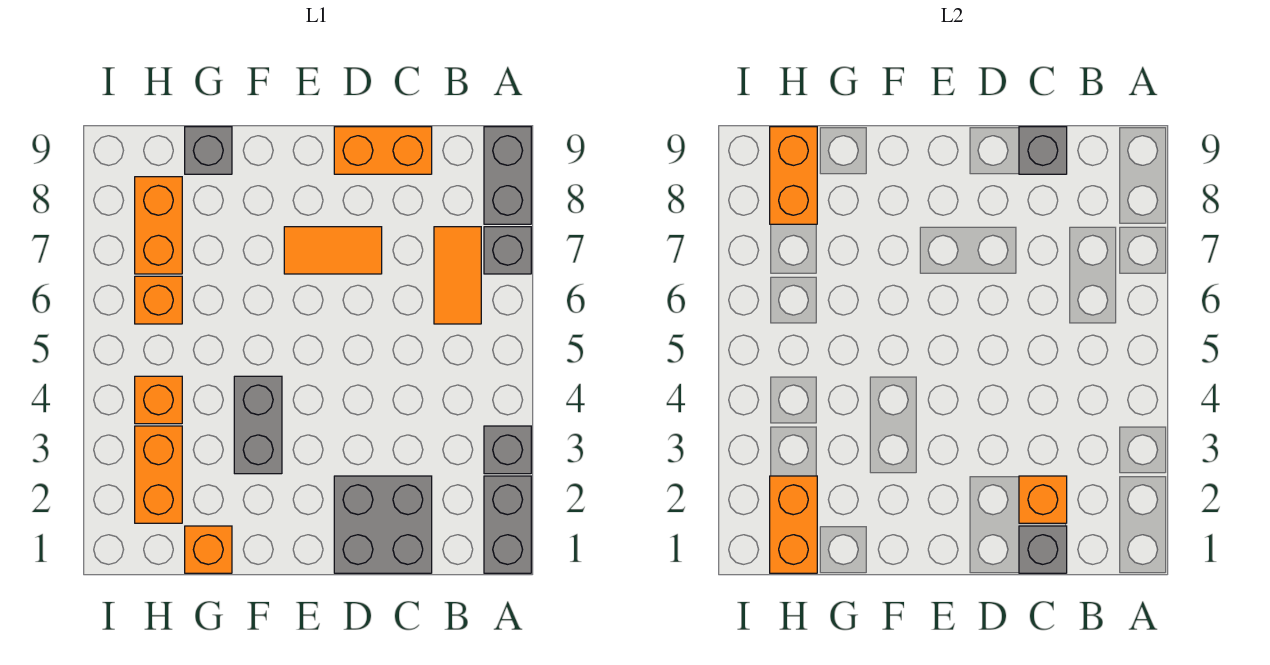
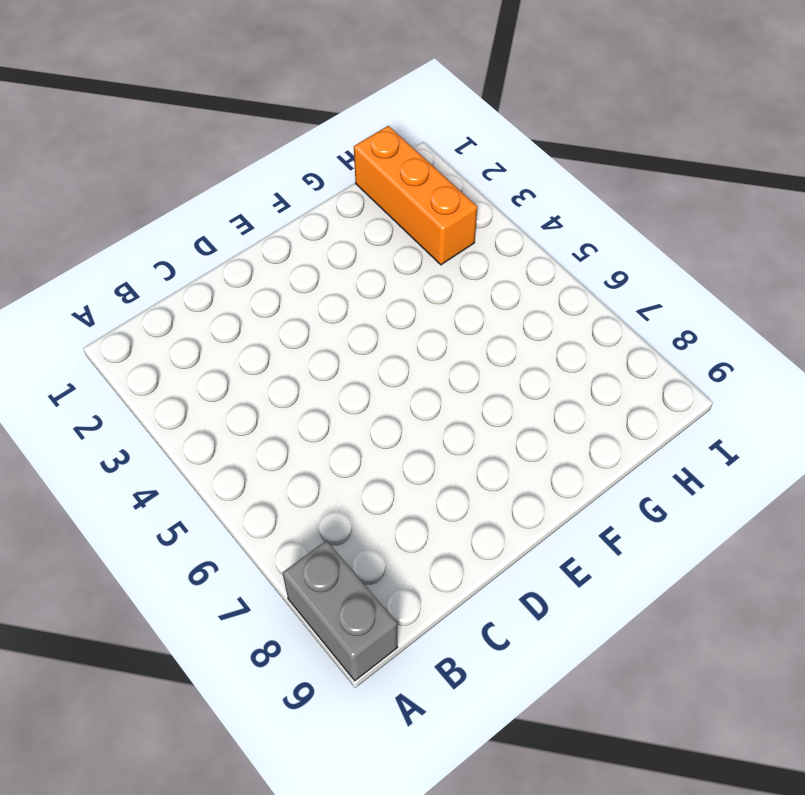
orange brick H1:H3 level 1 -> orange brick H2:H3 level 1
none -> grey brick A1:A2 level 1
none -> grey brick A3 level 1
none -> grey brick A7 level 1

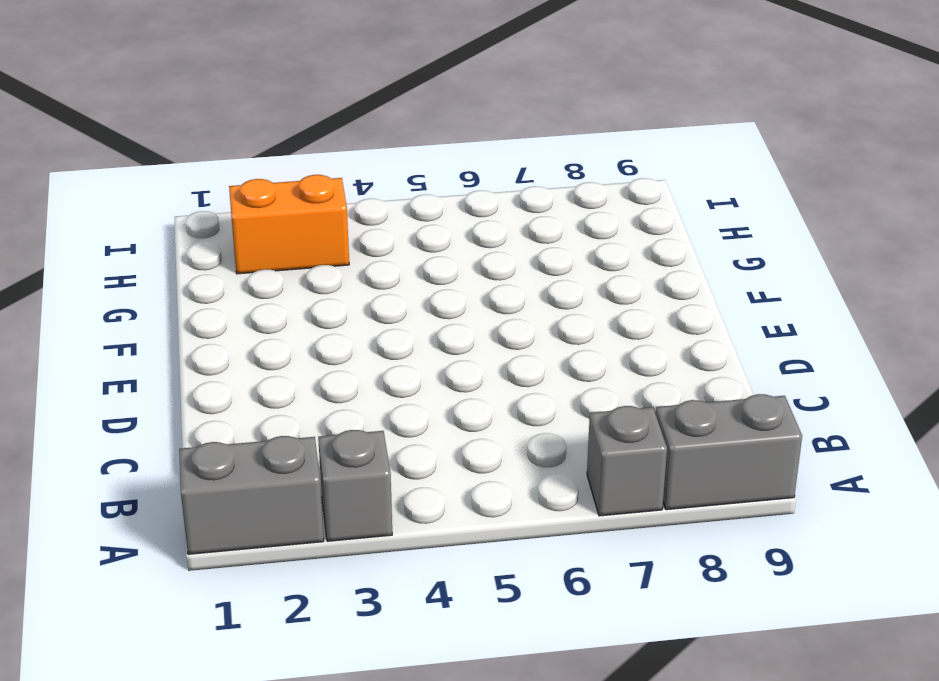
none -> orange tile B6:B7 level 1
none -> grey brick C1:D2 level 1
none -> orange brick C9:D9 level 1

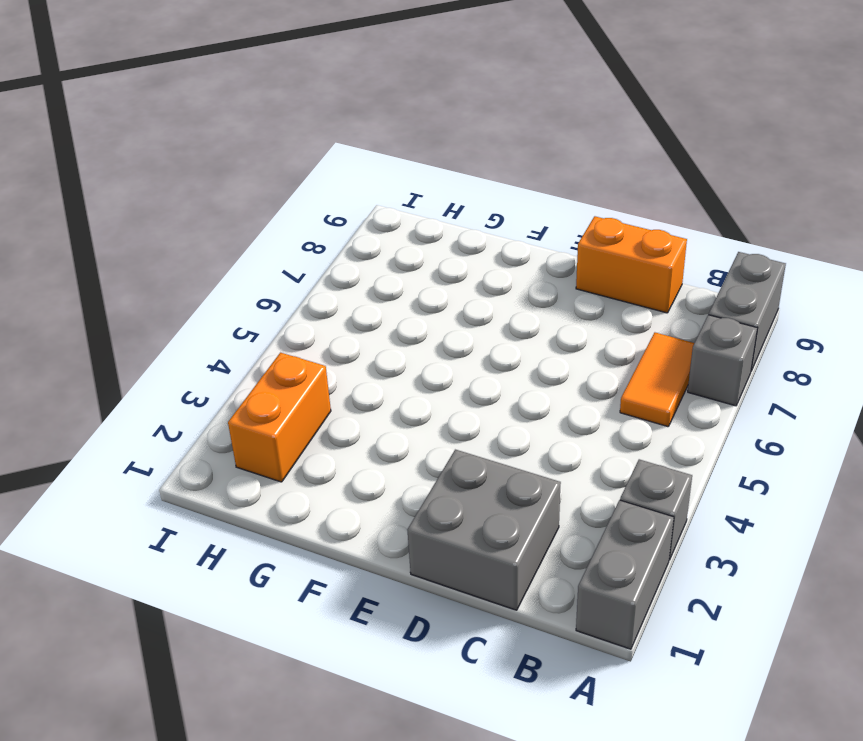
none -> orange tile D7:E7 level 1
none -> grey brick F3:F4 level 1
none -> orange brick G1 level 1

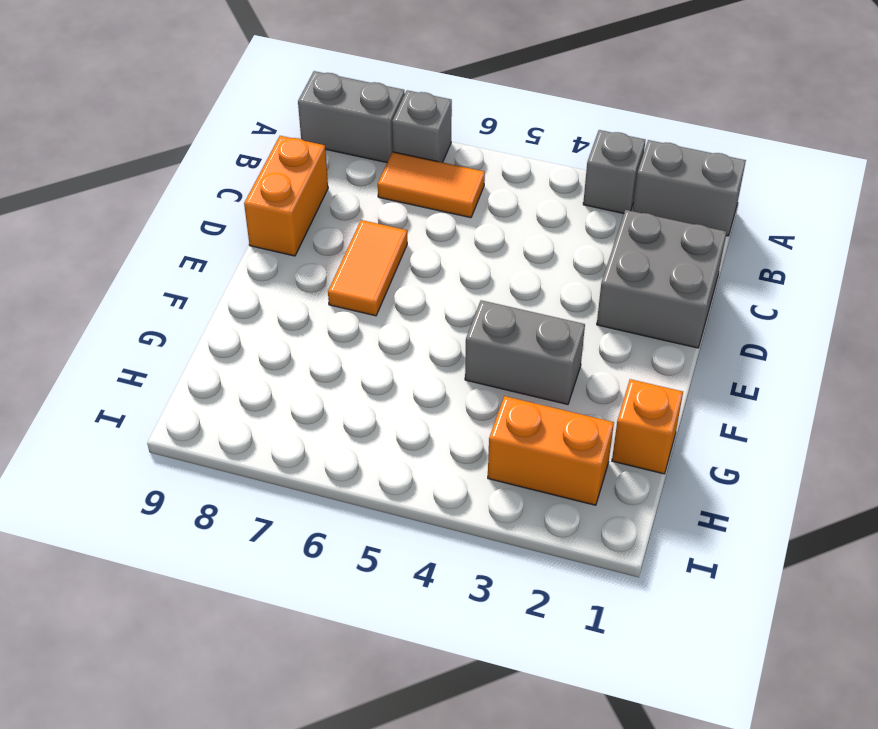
none -> grey brick G9 level 1
none -> orange brick H4 level 1
none -> orange brick H6 level 1

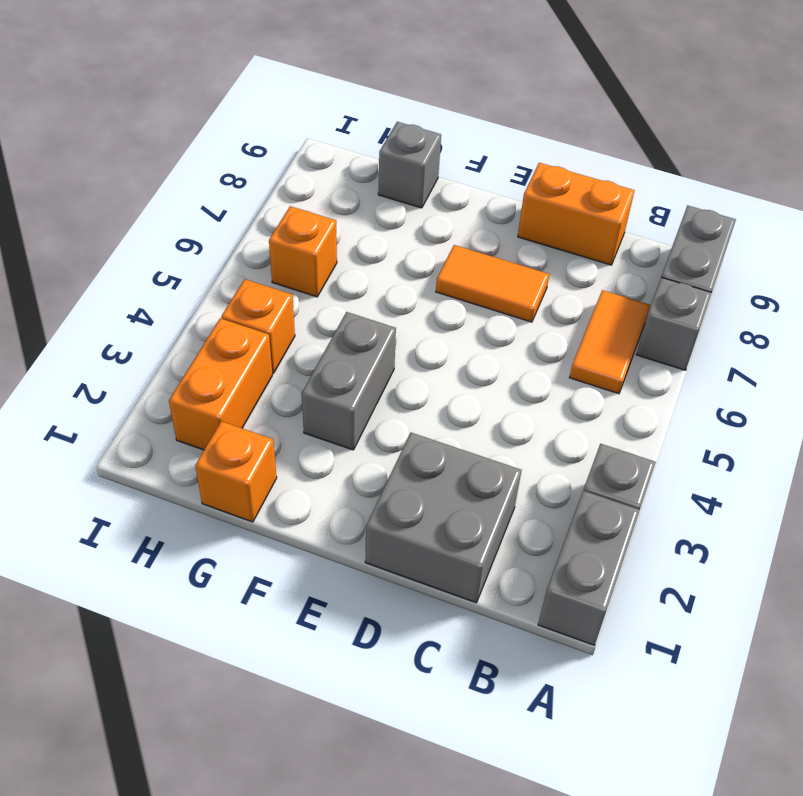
none -> orange brick H7:H8 level 1
none -> grey brick C1 level 2
none -> orange brick C2 level 2

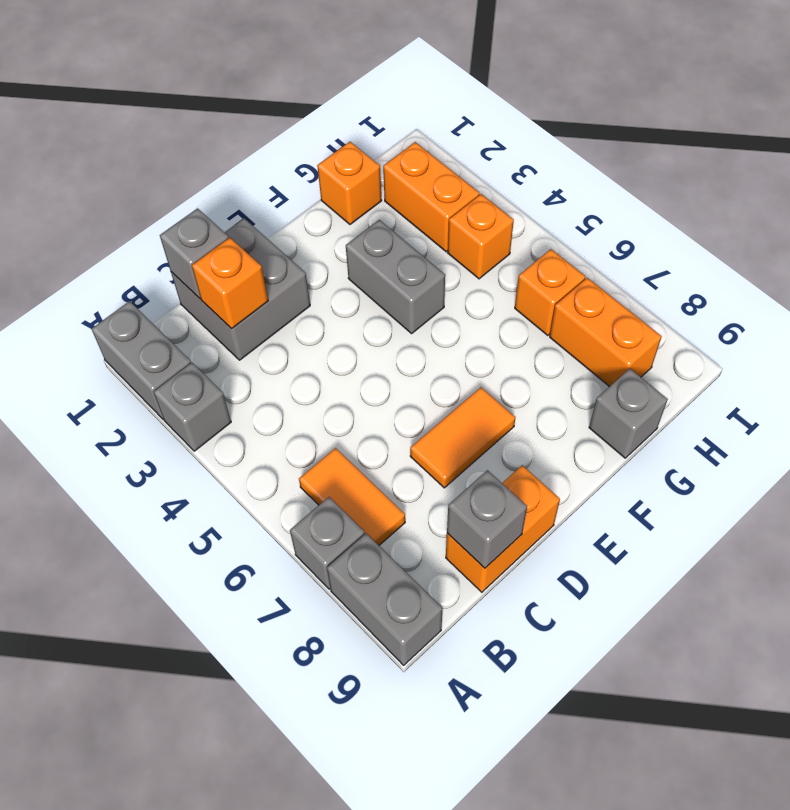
none -> orange brick H1:H2 level 2
none -> orange brick H8:H9 level 2

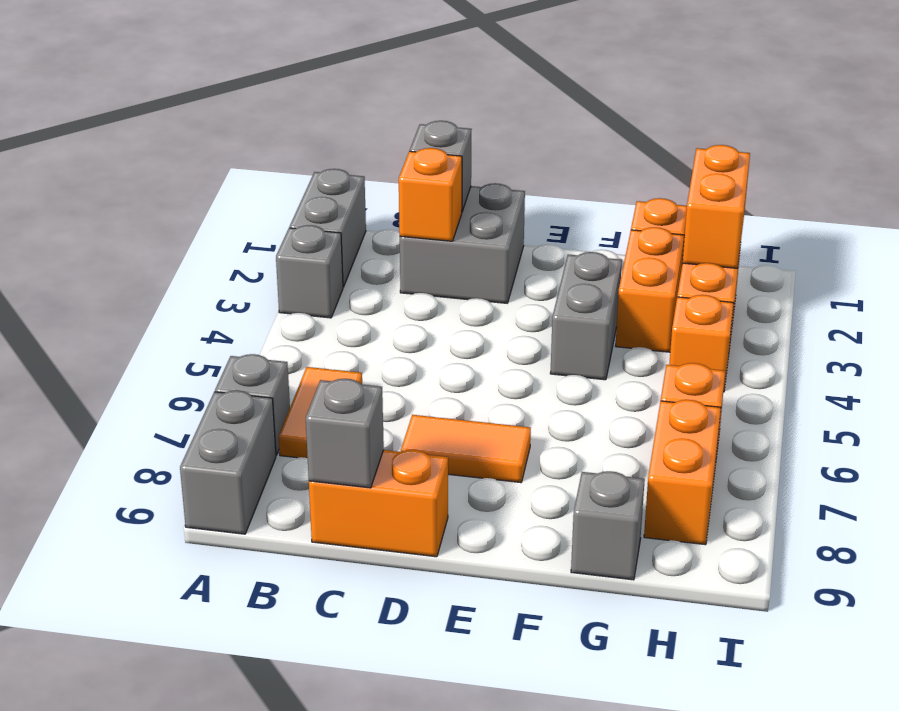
orange brick G2:G3 level 1 -> orange brick H8:H9 level 2

